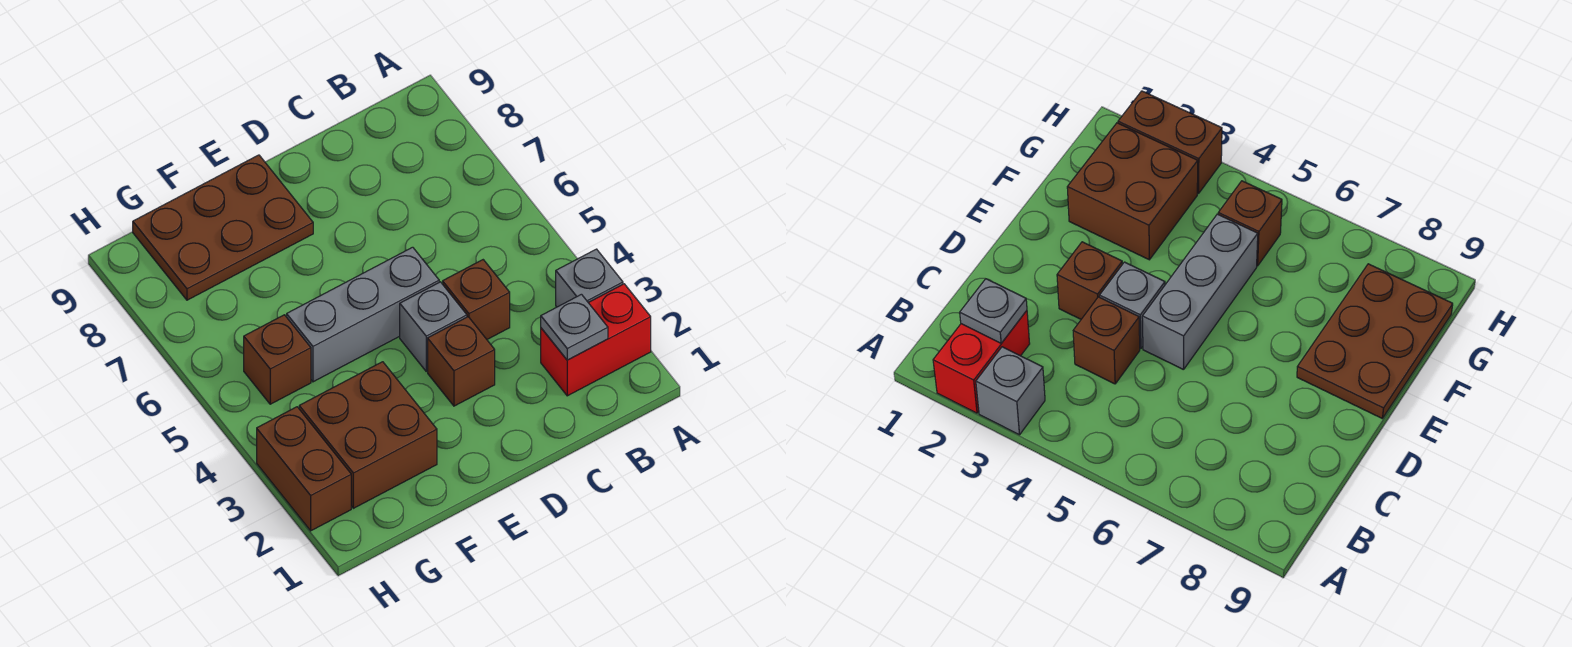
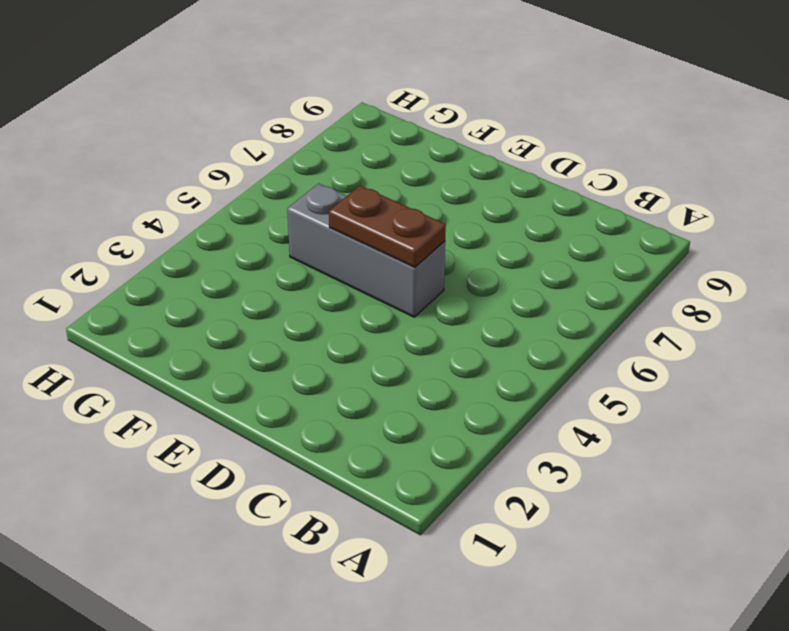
brown plate D5:E5 level 2 -> none
none -> red brick A2:B2 level 1
none -> grey brick A3 level 1

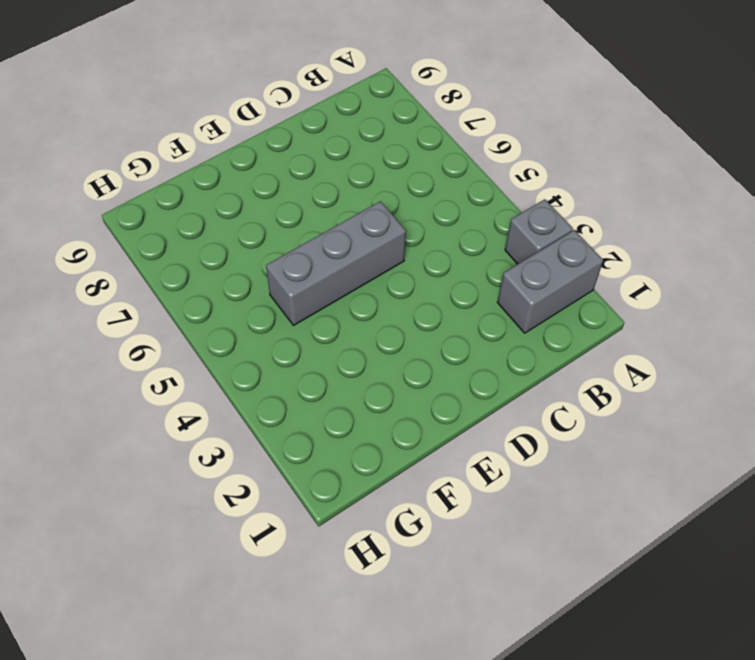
grey brick A2:B2 level 1 -> red brick A2:B2 level 1
none -> brown brick C4 level 1
none -> brown brick D3 level 1

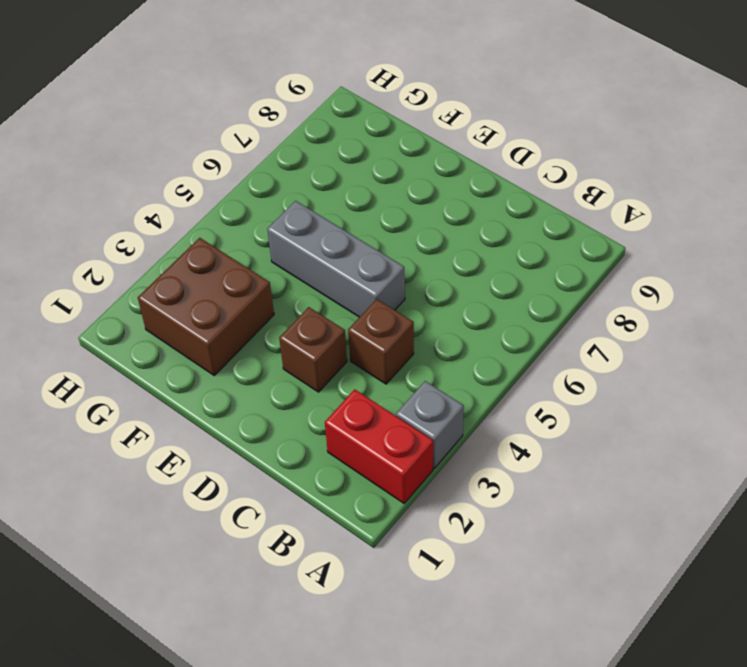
none -> grey brick D4 level 1
none -> brown plate E8:G9 level 1

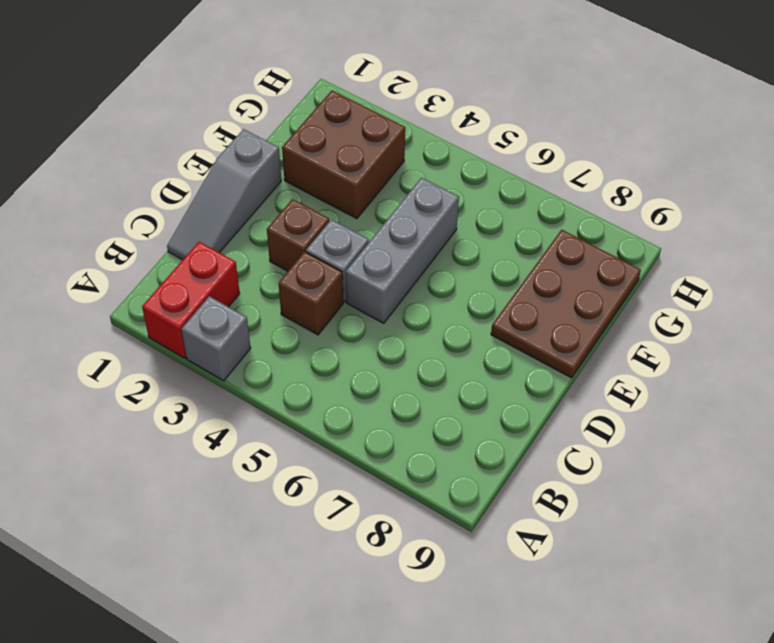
grey slope C1:E1 level 1 top E -> none
none -> brown brick G5 level 1
none -> brown brick H2:H3 level 1

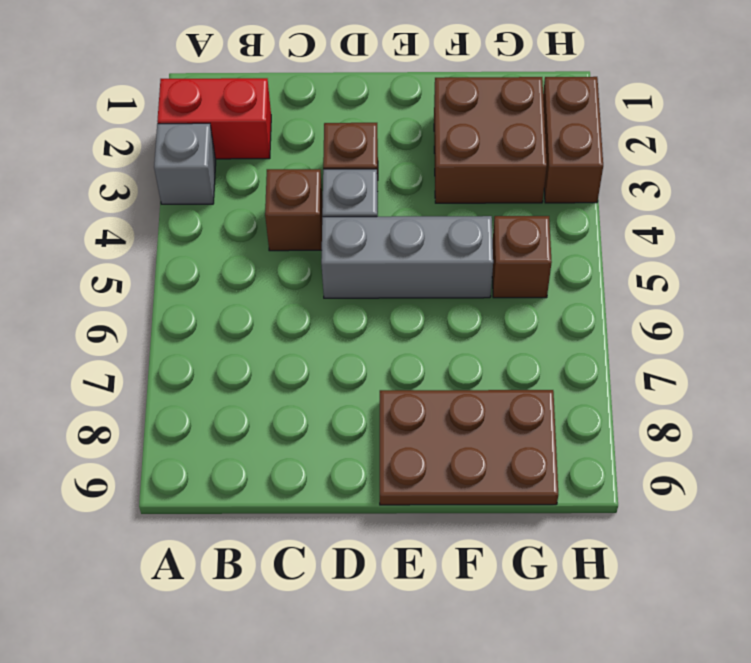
none -> grey plate B2 level 2

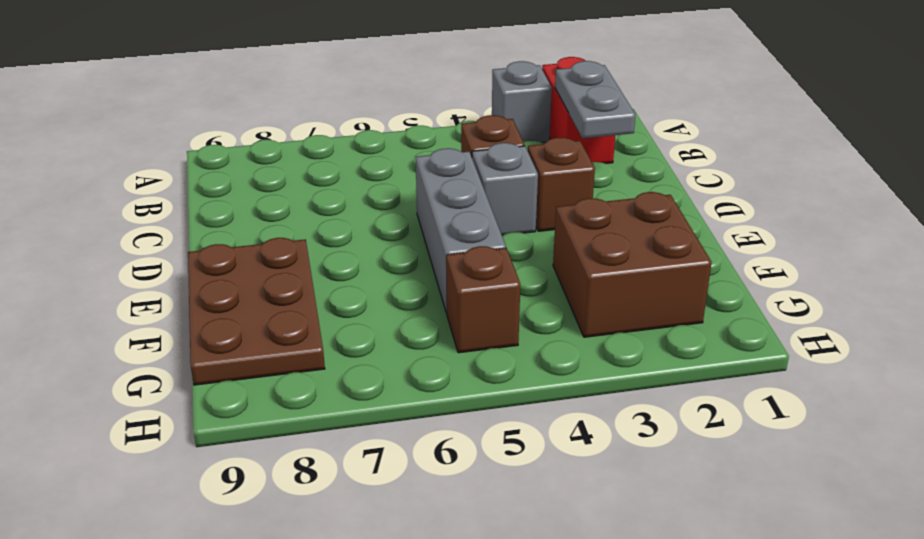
grey plate B2:C2 level 2 -> grey plate B2 level 2
none -> brown brick H2:H3 level 1

